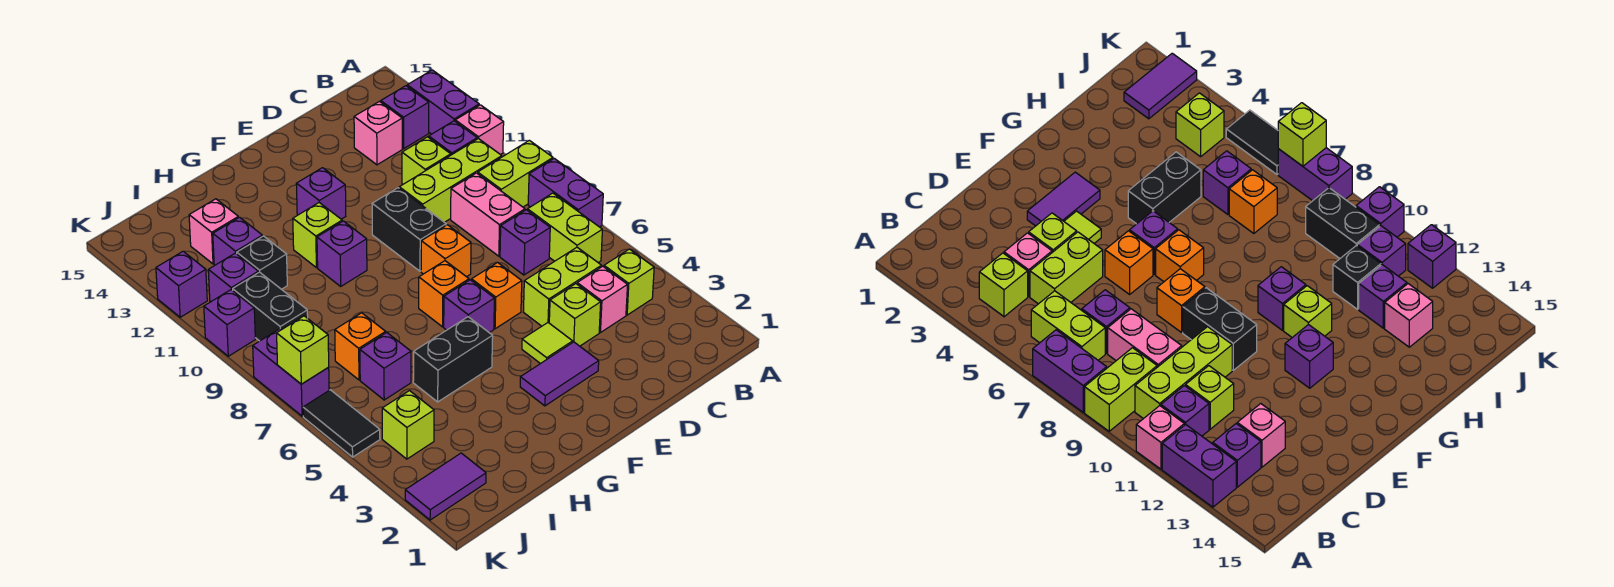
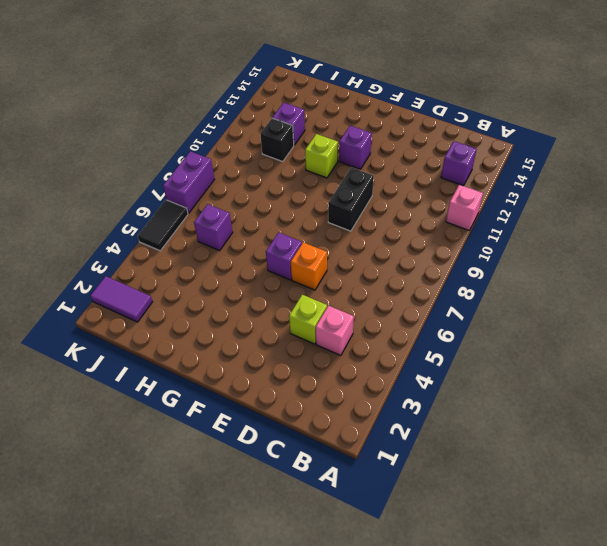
none -> purple brick A7:A8 level 1
none -> lime brick A9:B9 level 1
none -> purple brick A12:A13 level 1
none -> lime brick B4 level 1

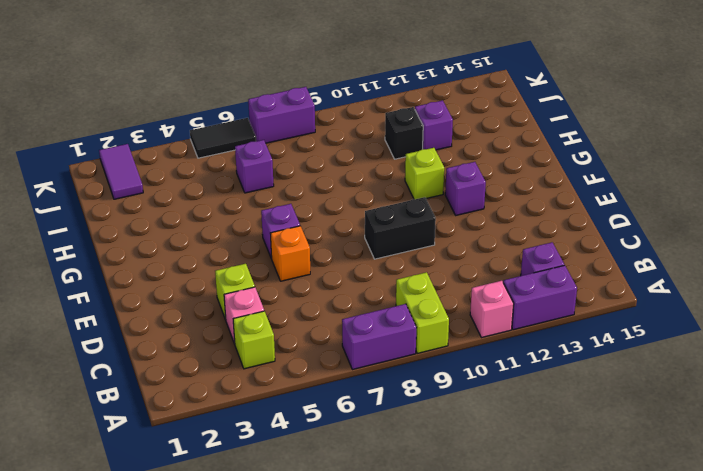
none -> lime brick B6:B7 level 1
none -> lime brick B10:D10 level 1
none -> purple brick B11 level 1
none -> lime brick C5:D5 level 1

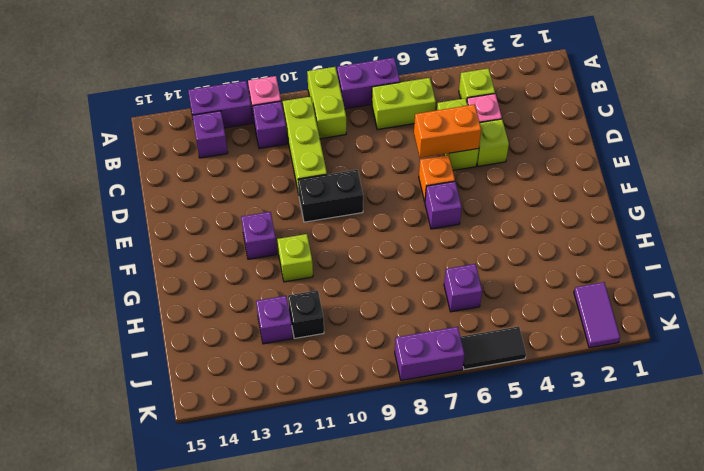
orange brick D5:D6 level 2 -> none
none -> purple brick C7 level 1
none -> pink brick C8:C9 level 1
none -> lime brick C11 level 1
none -> pink brick C13 level 1

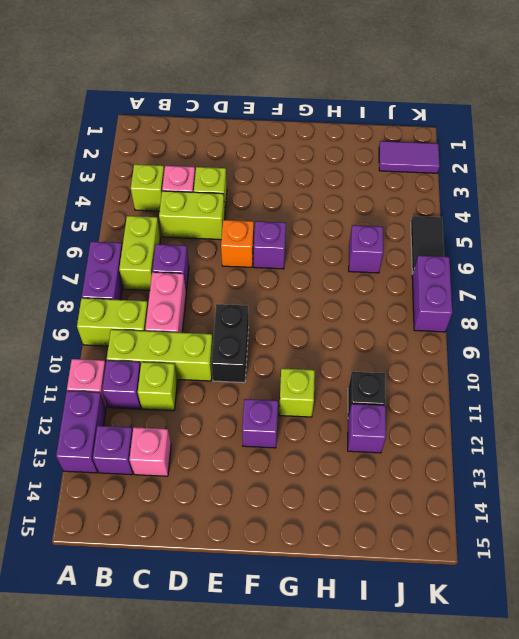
none -> purple tile E3:F3 level 1
none -> lime tile E4 level 1
none -> orange brick E8 level 1
none -> orange brick F7 level 1

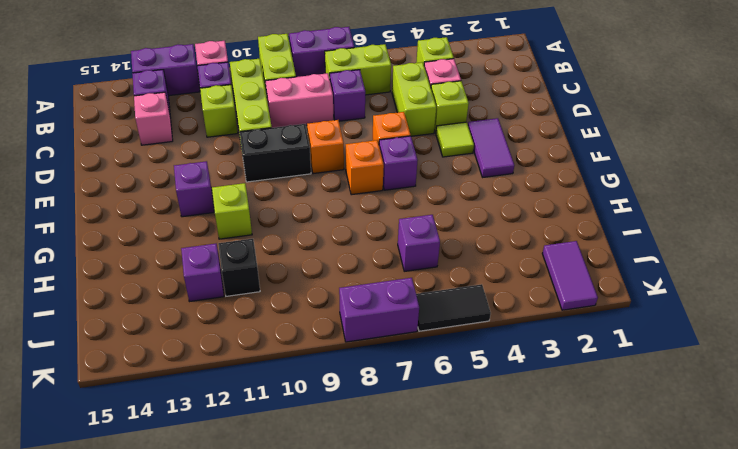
none -> black brick G5:H5 level 1
none -> purple brick G10 level 1
none -> orange brick I7 level 1
none -> pink brick I13 level 1

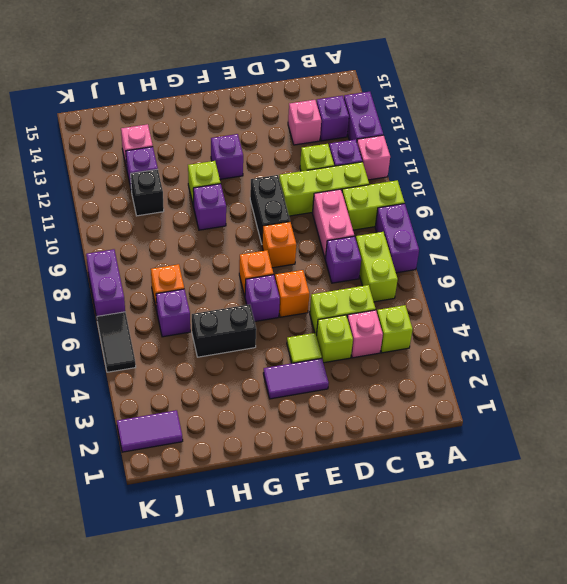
none -> lime brick J4 level 1
none -> black brick J9:J10 level 1
none -> purple brick J11 level 1
none -> purple brick K10 level 1

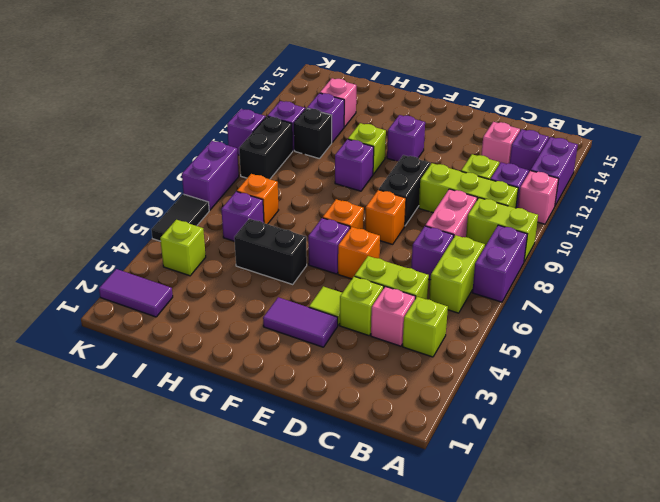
none -> purple brick K12 level 1
none -> lime brick K7 level 2

